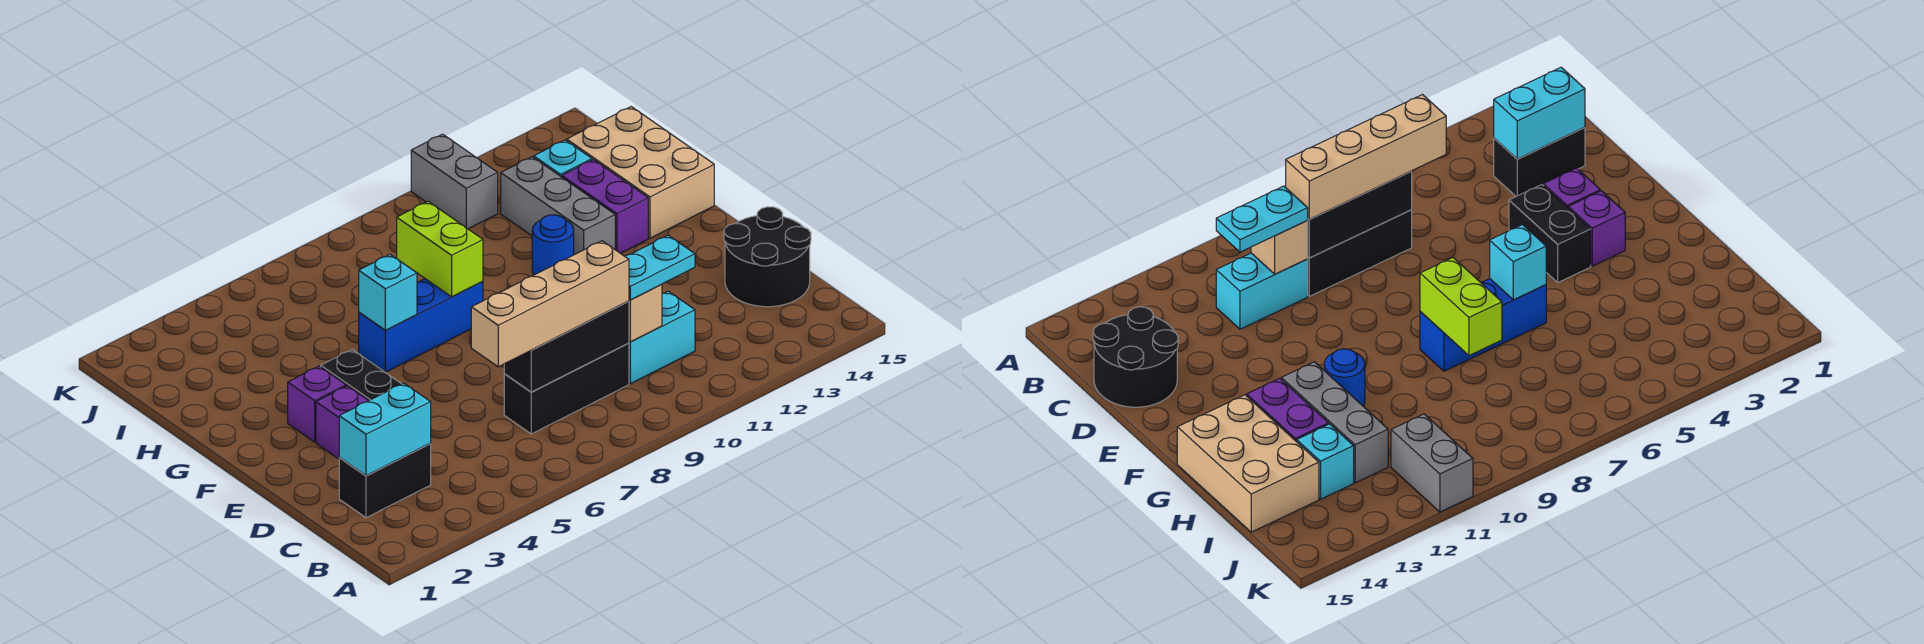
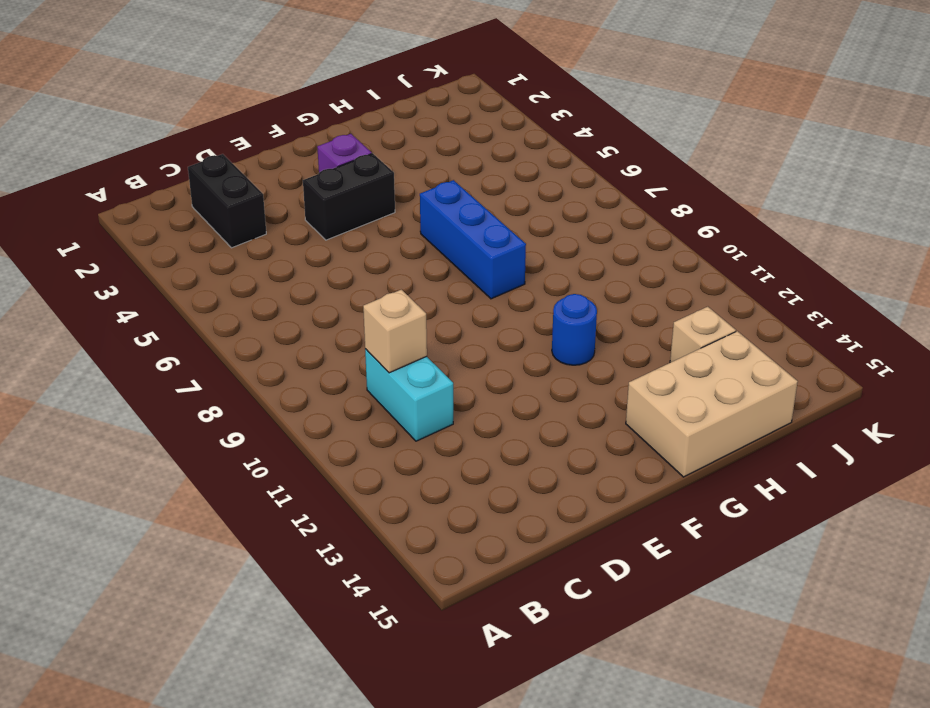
tan brick I13 level 1 -> cyan brick I13 level 1
none -> black brick C7:C9 level 1
none -> black round brick C14:D15 level 1
none -> purple brick E3 level 1

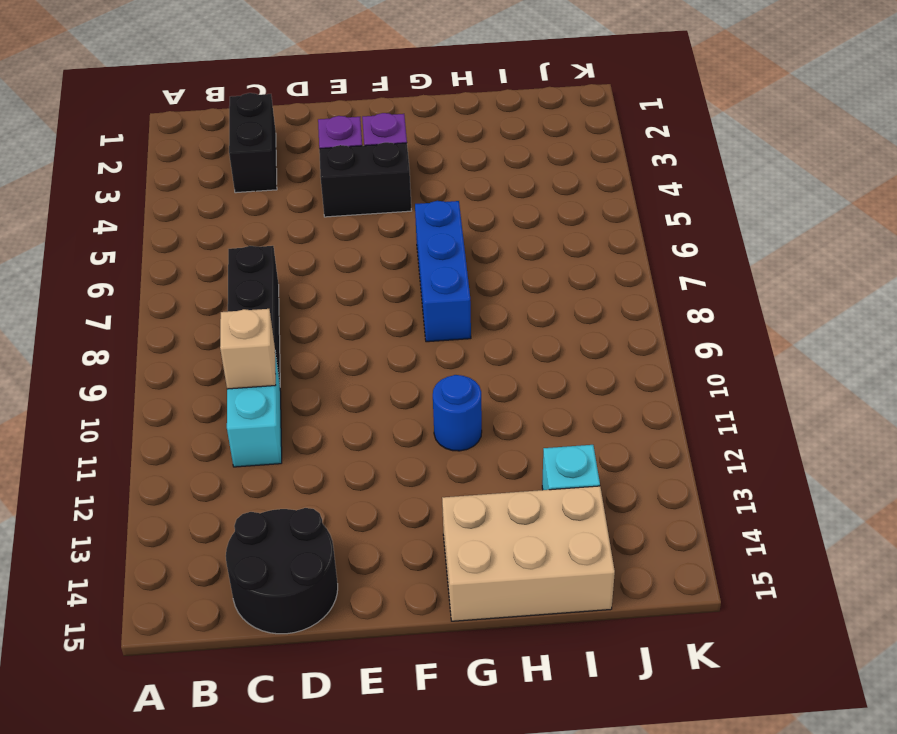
none -> grey brick G12:I12 level 1
none -> purple brick G13:H13 level 1
none -> grey brick J11:K11 level 1

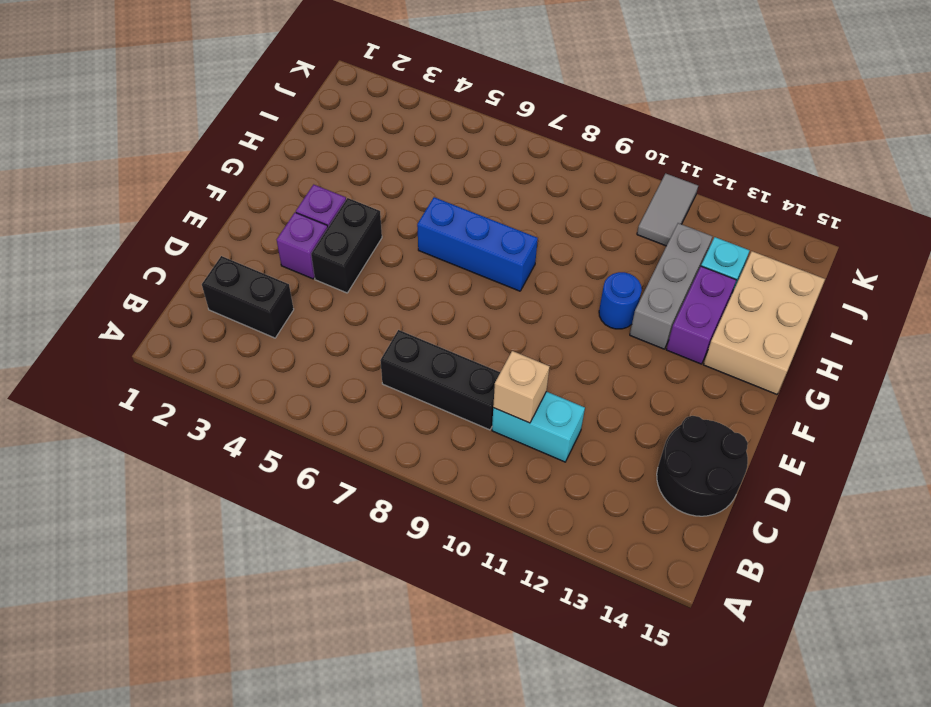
grey tile J11:K11 level 1 -> grey brick J11:K11 level 1
none -> cyan brick C2:C3 level 2
none -> black brick C7:C9 level 2
none -> cyan brick G6 level 2

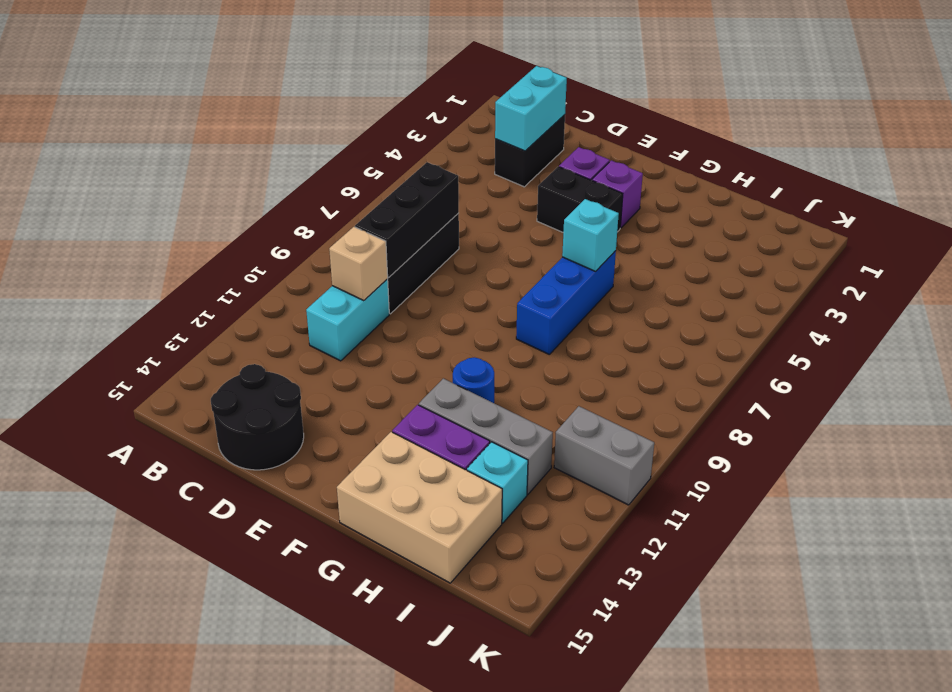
none -> lime brick G8:H8 level 2
none -> tan brick C6:C9 level 3
none -> cyan plate C10:C11 level 3

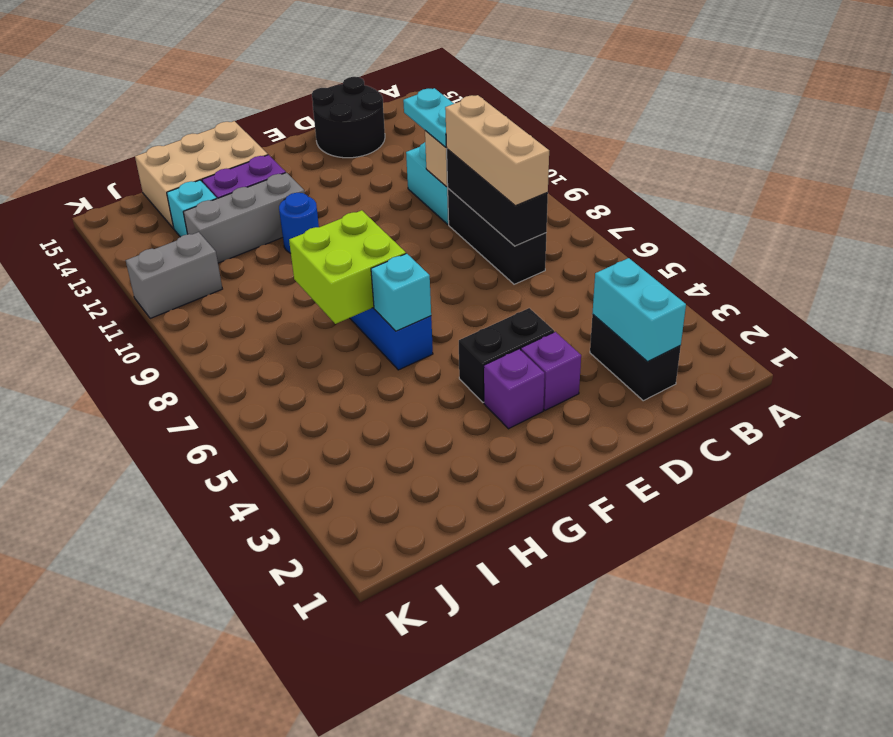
tan brick C7:C9 level 3 -> tan brick C6:C9 level 3
lime brick G7:H8 level 2 -> lime brick G8:H8 level 2

